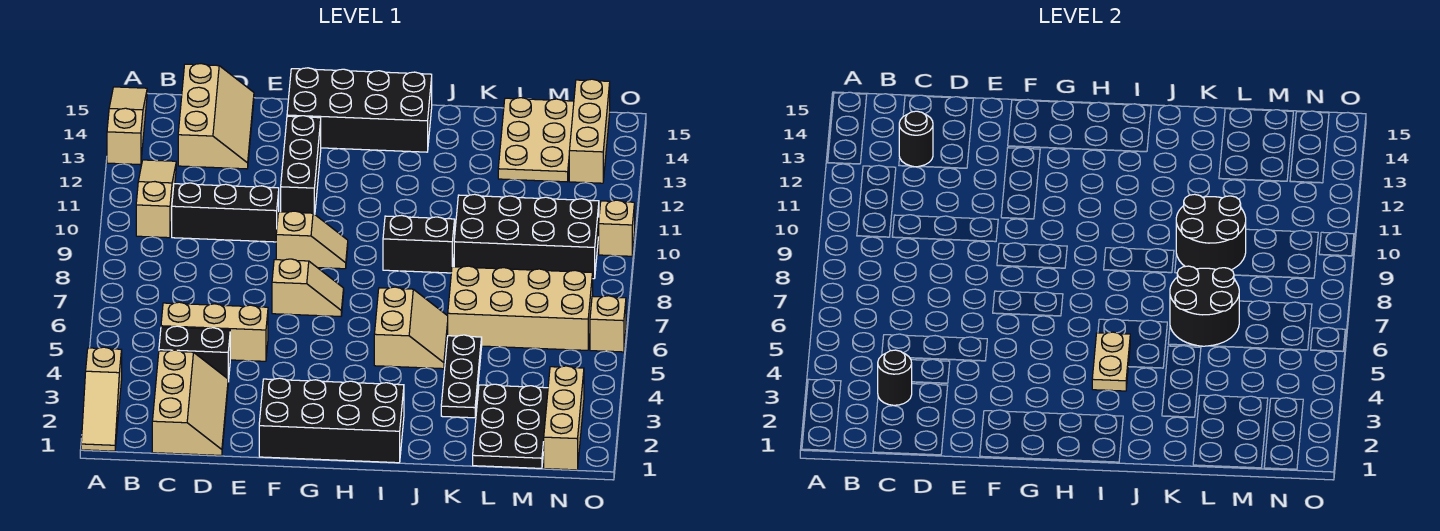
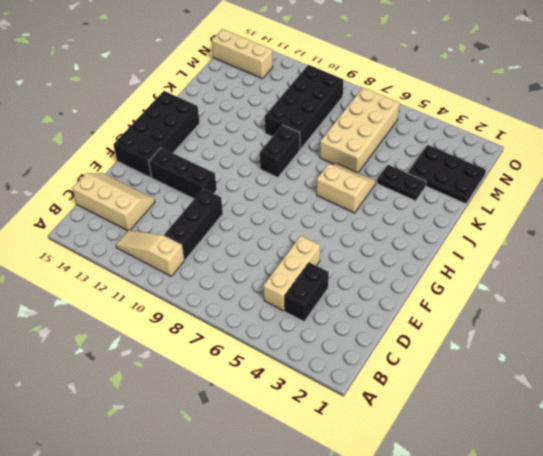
black plate K3:K4 level 1 -> black plate K3:K5 level 1
none -> tan slope A1:A3 level 1 top 3
none -> tan slope A13:A15 level 1 top 13
none -> tan slope C1:D3 level 1 top C

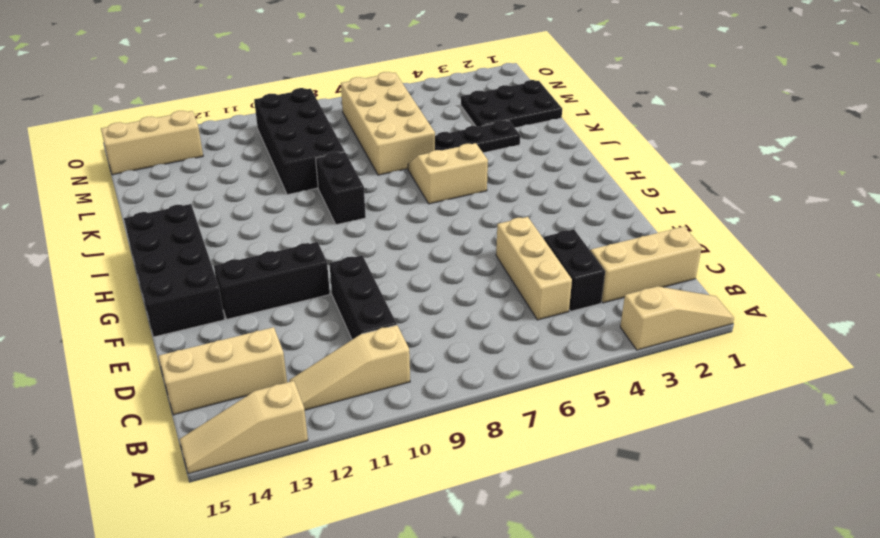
none -> black brick F1:I2 level 1
none -> tan slope F7:G7 level 1 top F
none -> tan slope F9:G9 level 1 top F

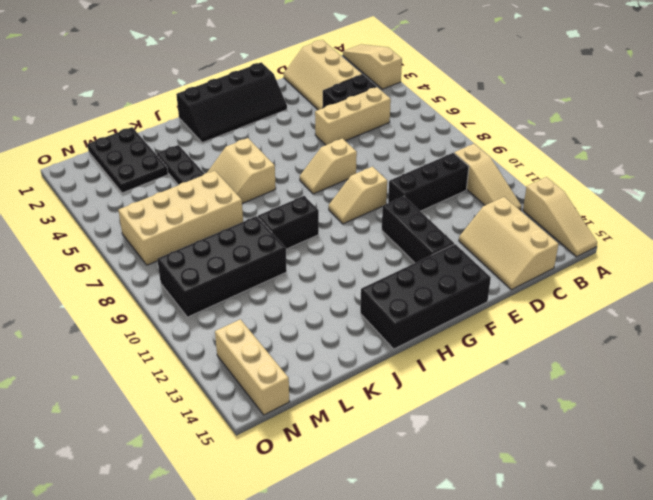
black slope F1:I2 level 1 top 1 -> black brick F1:I2 level 1
none -> tan plate L13:M15 level 1
none -> tan brick N1:N3 level 1
none -> tan brick O6 level 1

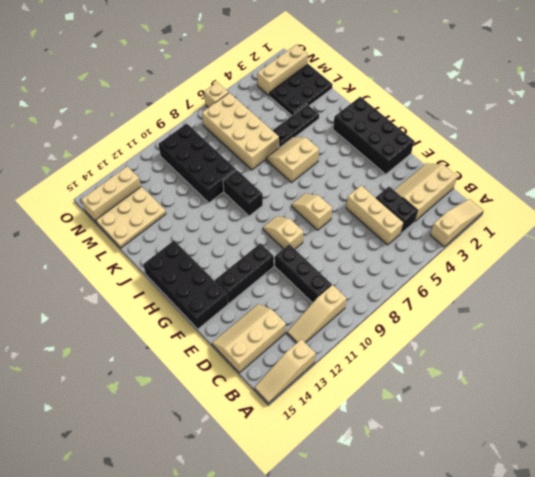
none -> tan brick O10 level 1
none -> black round brick C3 level 2
none -> black round brick C13 level 2

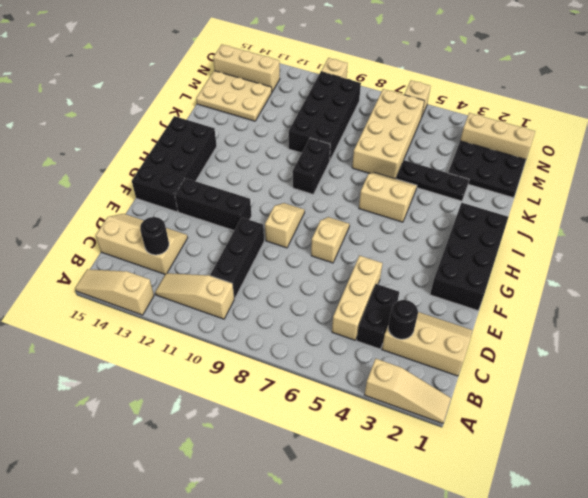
none -> tan plate I4:I5 level 2
none -> black round brick K6:L7 level 2
none -> black round brick K9:L10 level 2

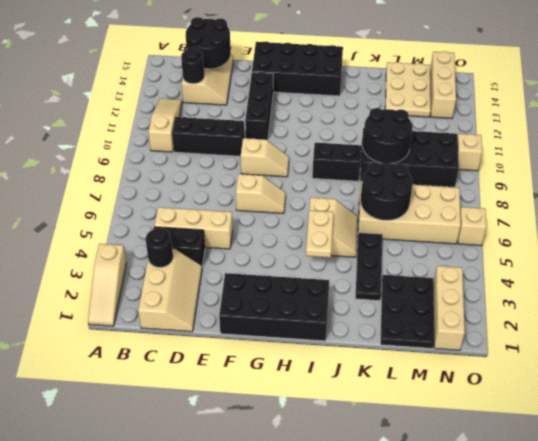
black round brick C14:D15 level 2 -> none
none -> tan slope A13:A15 level 1 top 13

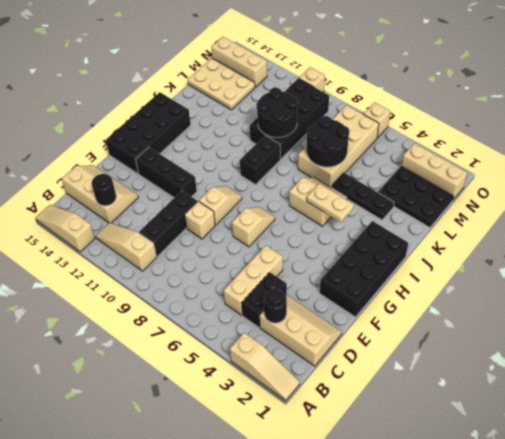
tan brick E9 level 1 -> none

